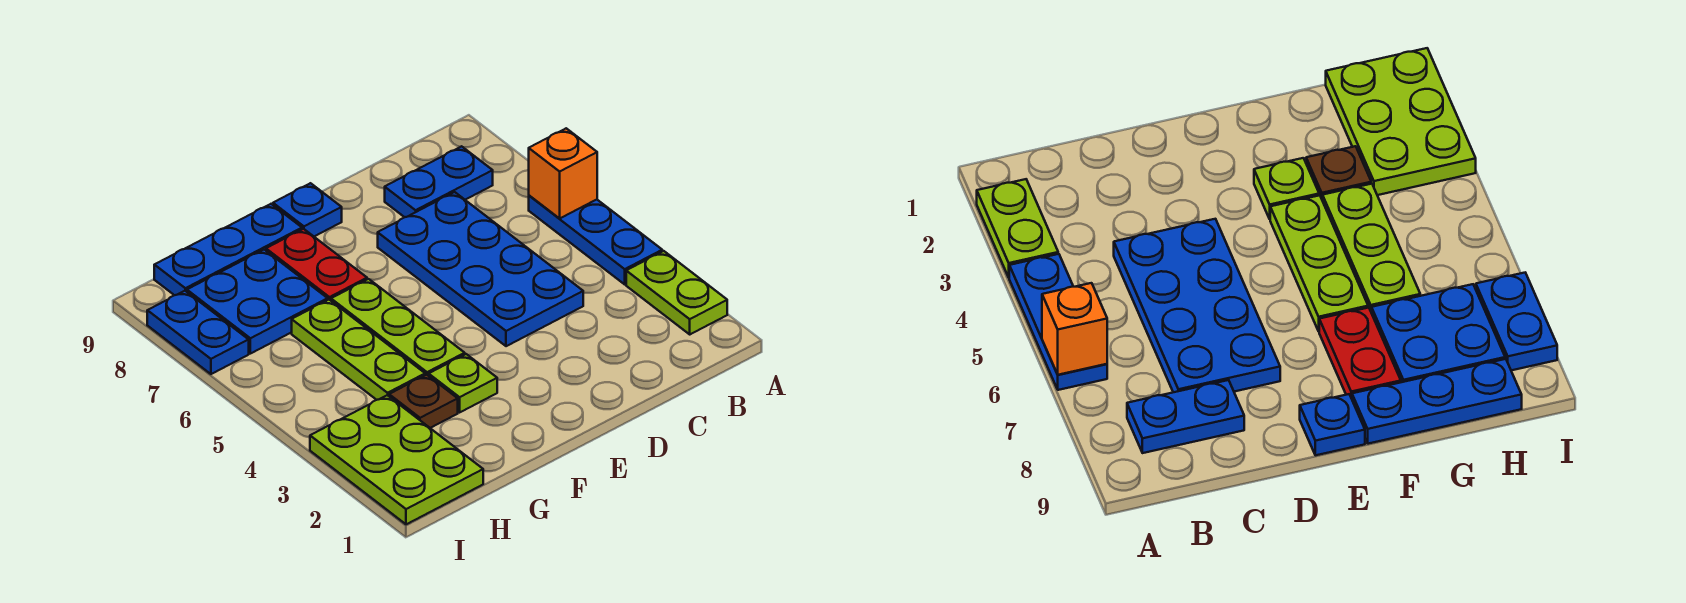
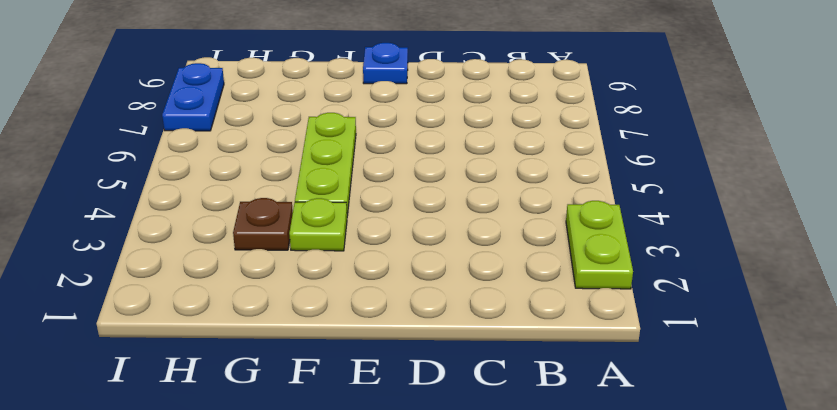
none -> blue plate A4:A6 level 1
none -> blue plate B8:C8 level 1
none -> blue plate C4:D7 level 1

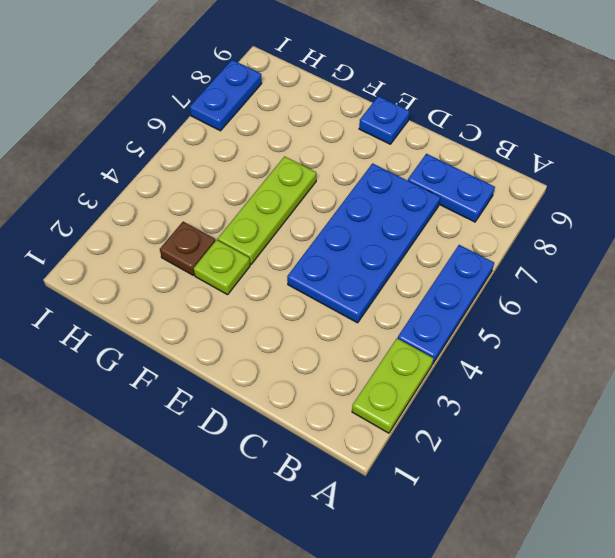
none -> red plate F7:F8 level 1
none -> blue plate F9:H9 level 1
none -> lime plate G4:G6 level 1

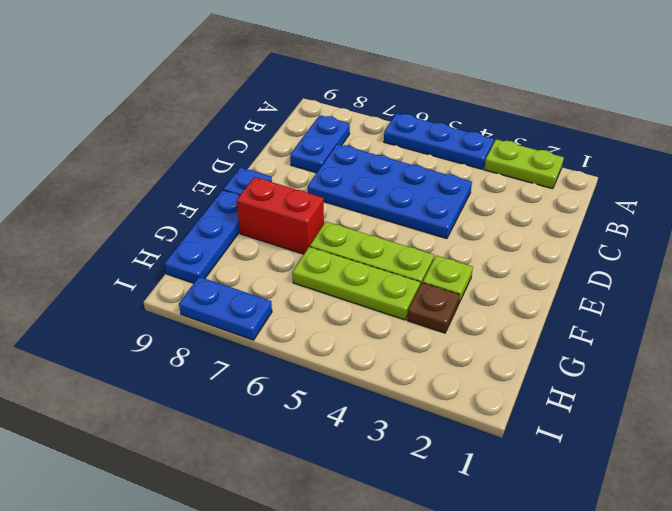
red brick F7:F8 level 1 -> red plate F7:F8 level 1
none -> blue plate G7:H8 level 1
none -> lime plate H1:I3 level 1
none -> orange brick A6 level 2

